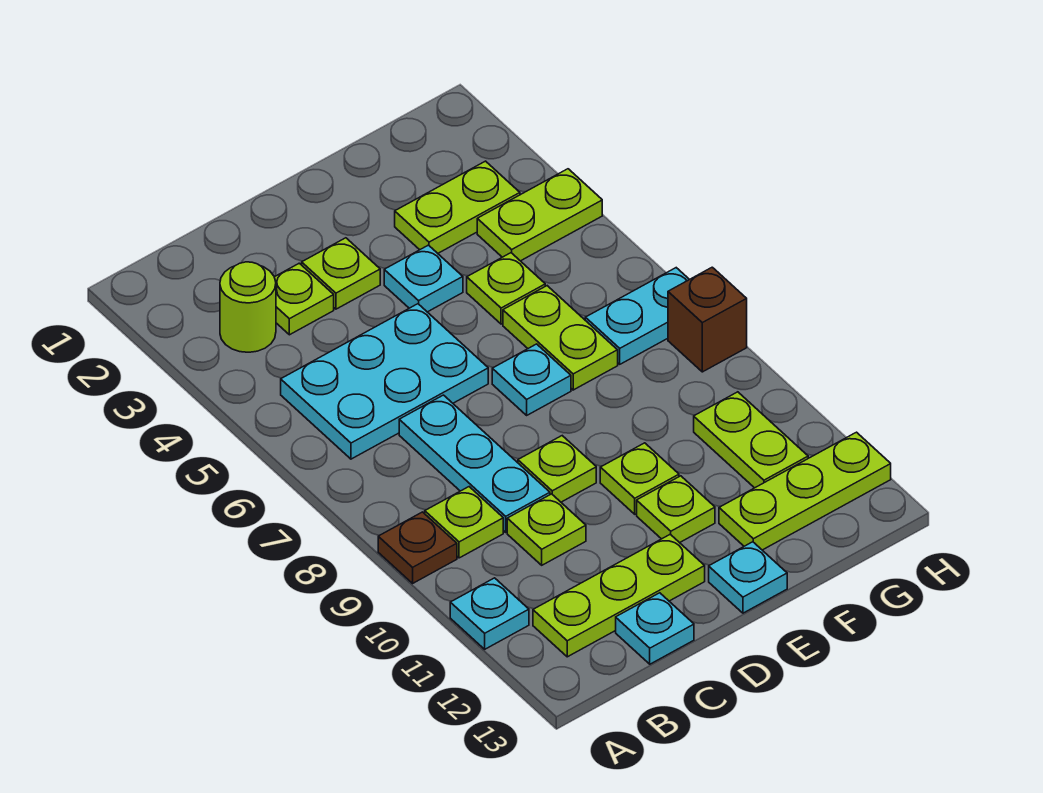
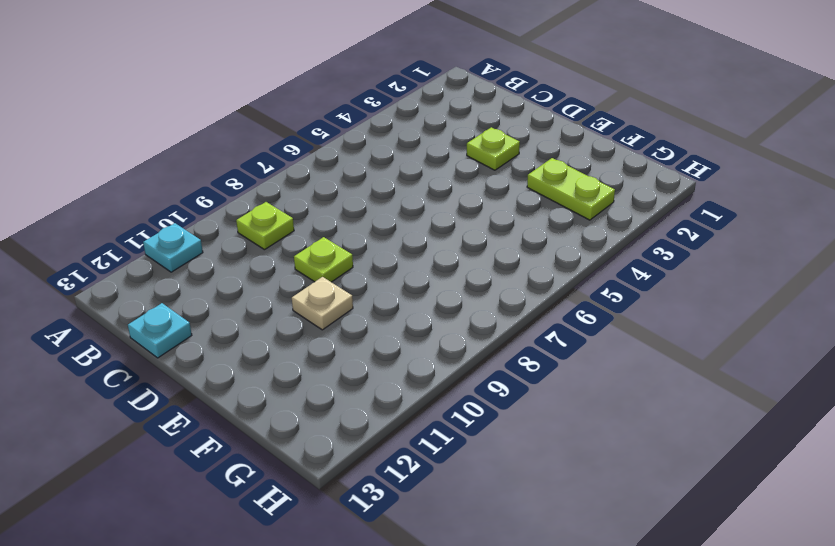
tan plate E10 level 1 -> lime plate E10 level 1
none -> brown plate A9 level 1
none -> lime round brick B3 level 1
none -> cyan plate B5:D6 level 1

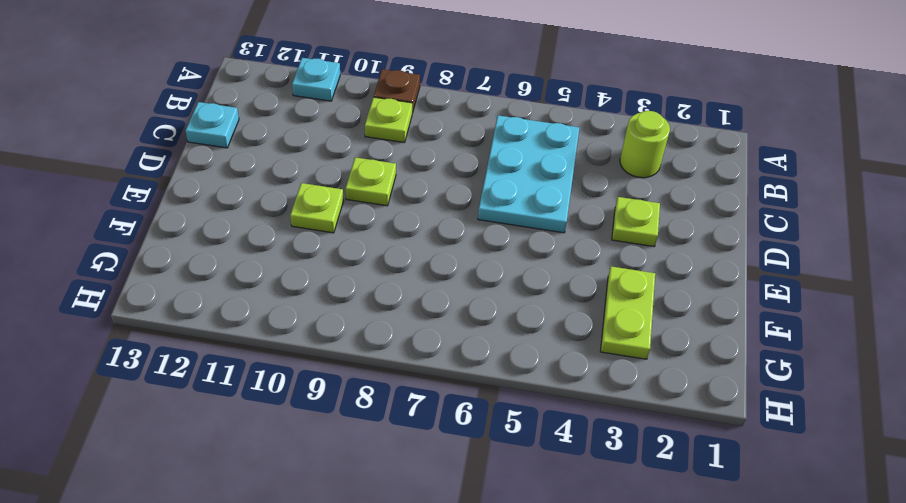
none -> lime plate B12:D12 level 1
none -> lime plate C3 level 1
none -> cyan plate C7:C9 level 1

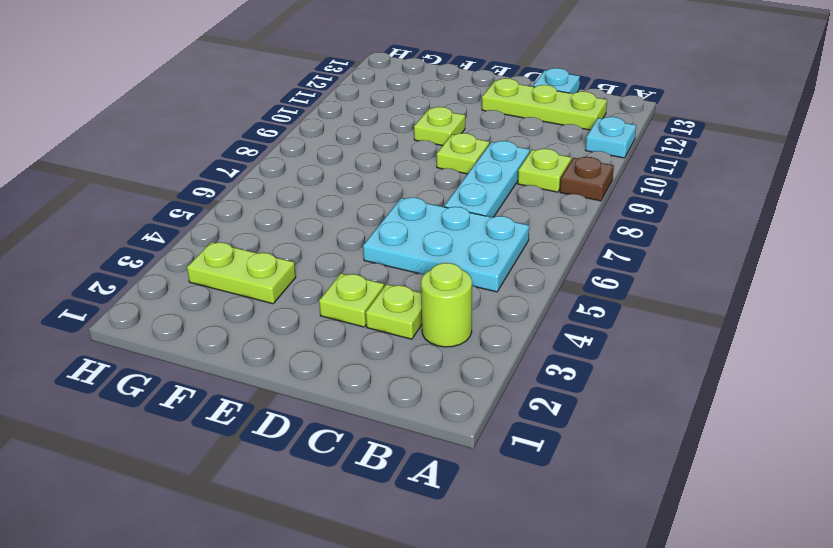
none -> lime plate C10 level 1
none -> cyan plate E4 level 1
none -> cyan plate E7 level 1

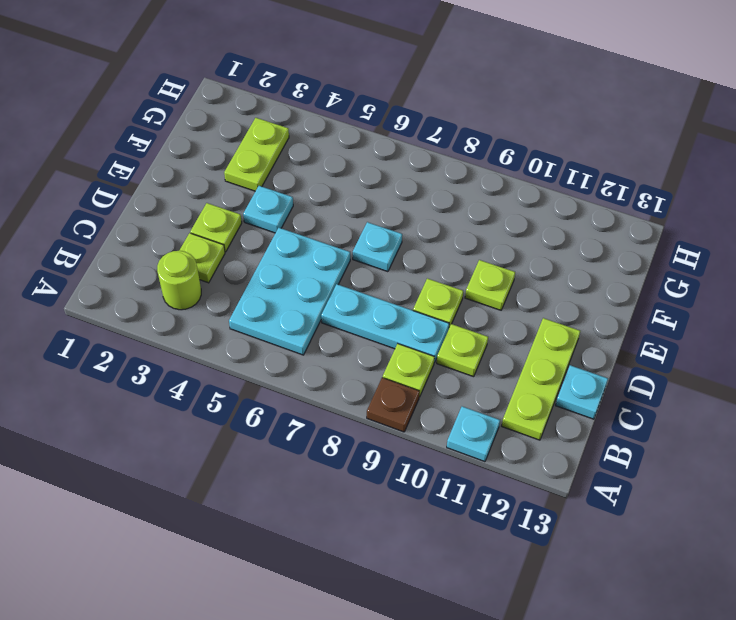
none -> lime plate E11 level 1
none -> cyan plate E13 level 1
none -> lime plate F5 level 1

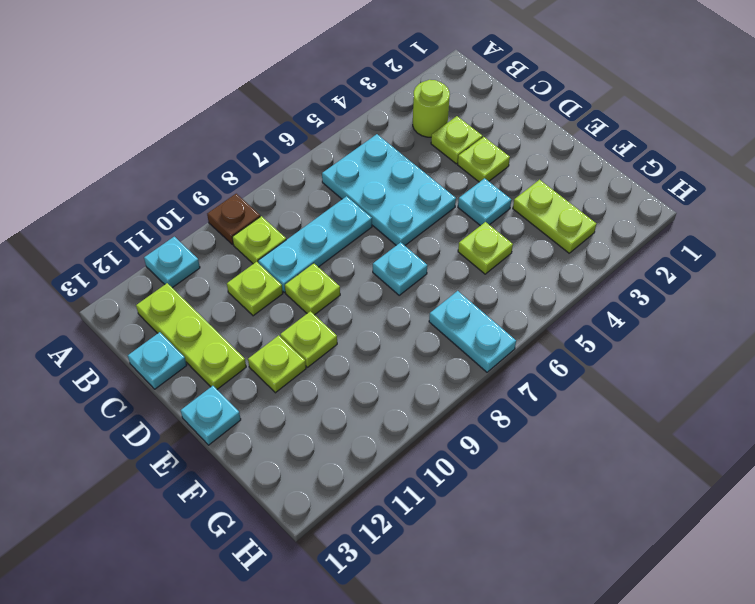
none -> lime plate F6:F7 level 1
none -> lime plate F12:H12 level 1
none -> lime plate G4:H4 level 1

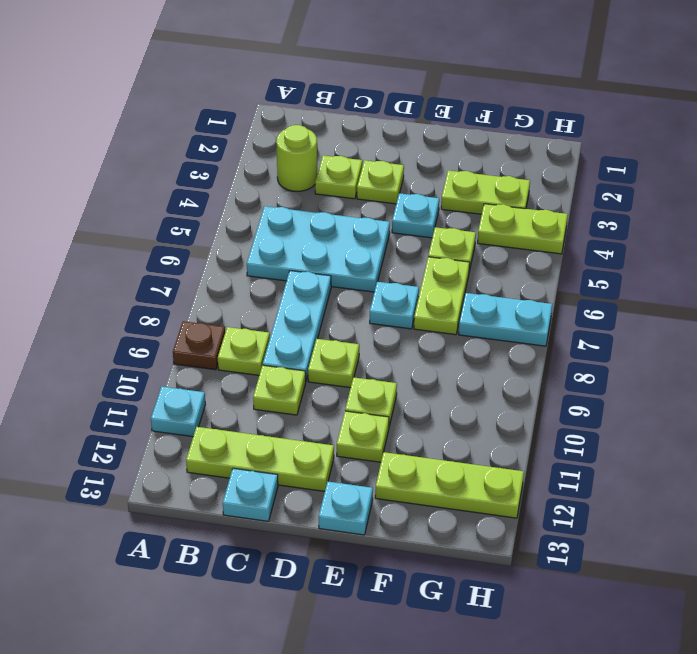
none -> lime plate G10:G11 level 1
none -> brown brick H8 level 1

